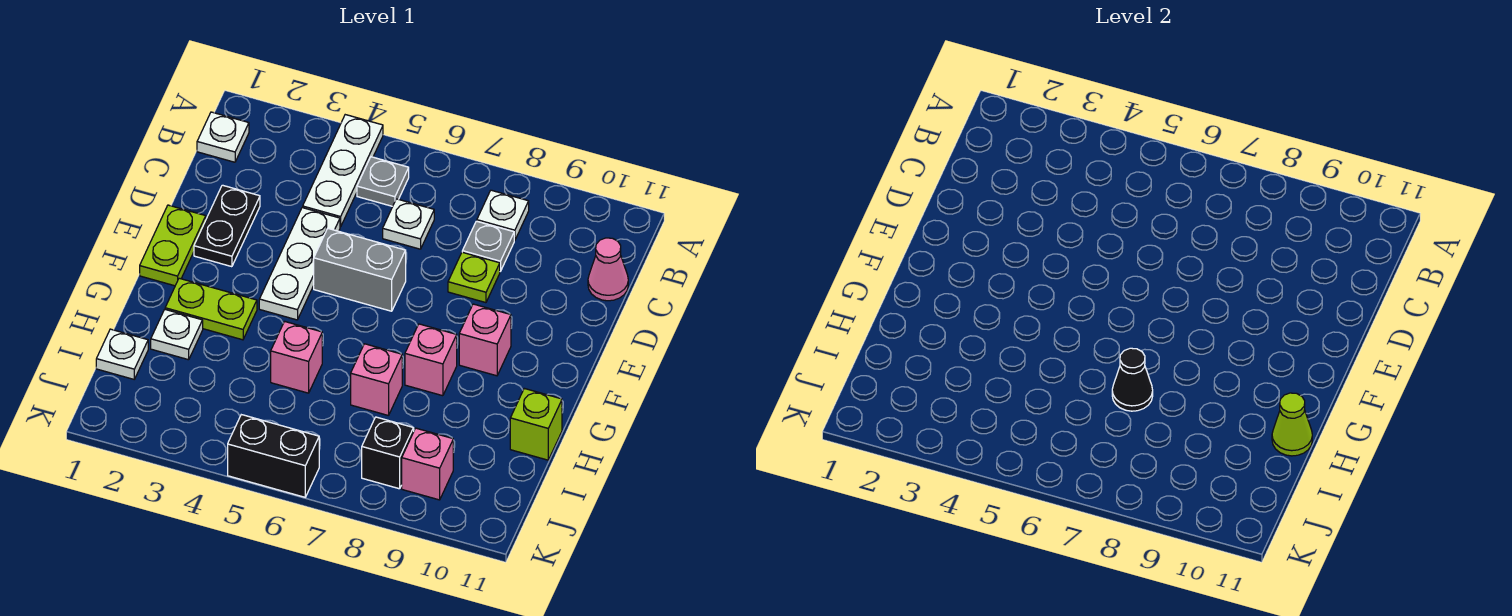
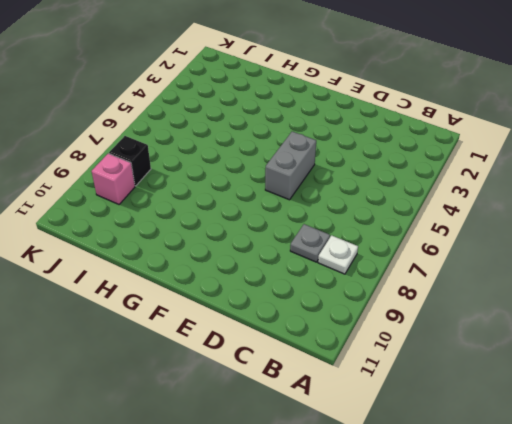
none -> white plate A4:C4 level 1
none -> white plate B1 level 1
none -> grey plate B5 level 1

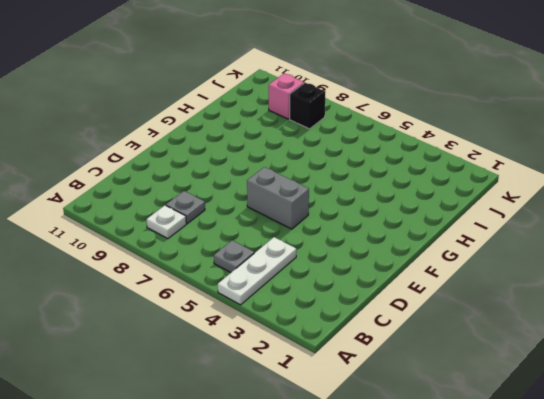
none -> white plate B1 level 1
none -> white plate C6 level 1
none -> pink cone C11 level 1

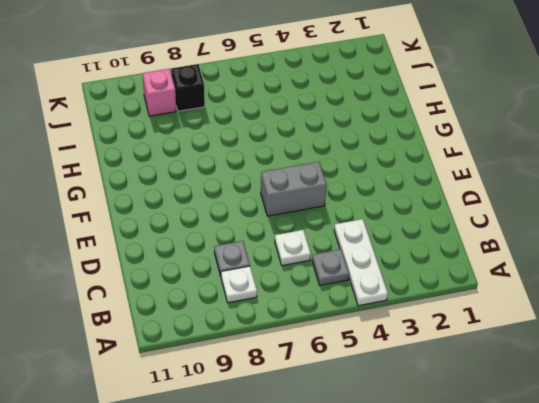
none -> white plate B1 level 1
none -> pink cone C11 level 1
none -> black plate D2:E2 level 1

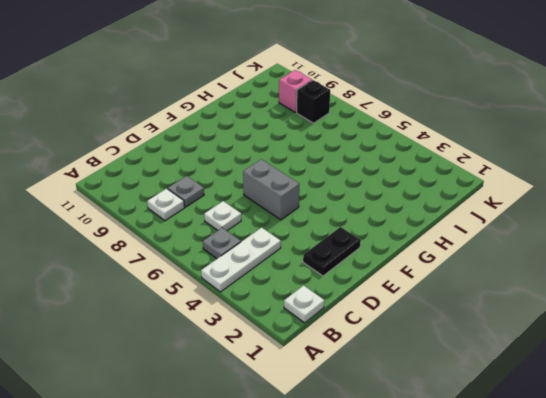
none -> pink cone C11 level 1
none -> white plate D4:F4 level 1
none -> lime plate D8 level 1

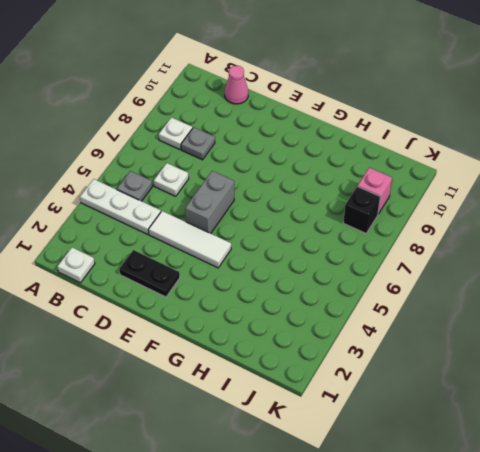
white tile D4:F4 level 1 -> white plate D4:F4 level 1
none -> lime plate D8 level 1
none -> lime plate E1:F1 level 1
none -> pink brick F9 level 1

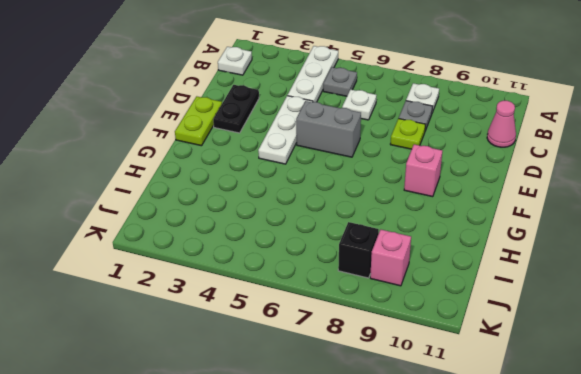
none -> lime plate G2:G3 level 1
none -> pink brick G8 level 1
none -> white plate H2 level 1

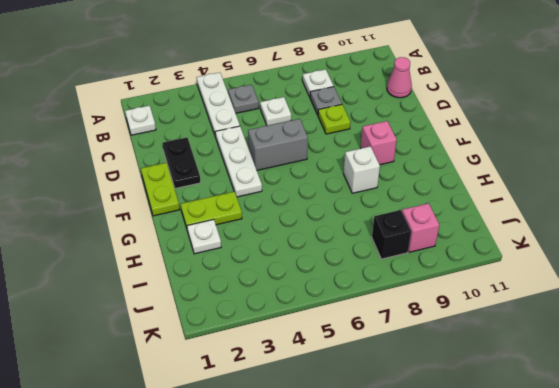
white brick G8 level 1 -> pink brick G8 level 1
none -> pink brick H5 level 1
none -> pink brick H7 level 1
none -> lime brick H11 level 1

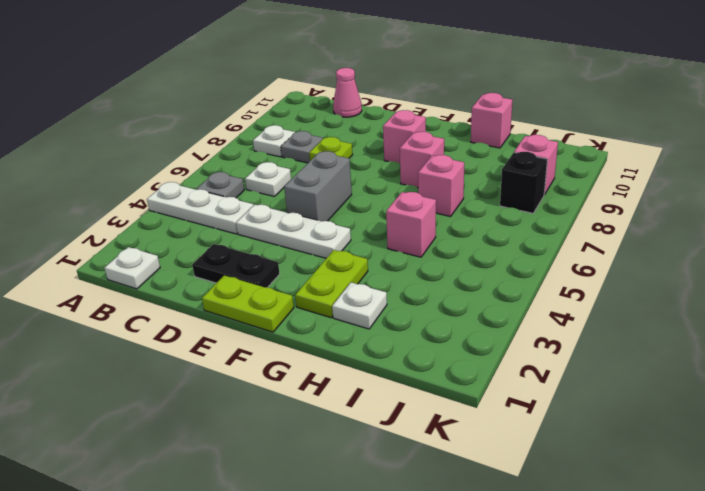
pink brick H11 level 1 -> lime brick H11 level 1
none -> white plate I1 level 1
none -> black brick K5:K6 level 1
none -> black cone H7 level 2

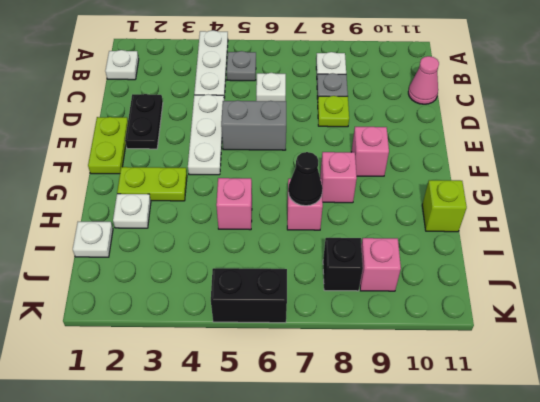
none -> lime cone H11 level 2

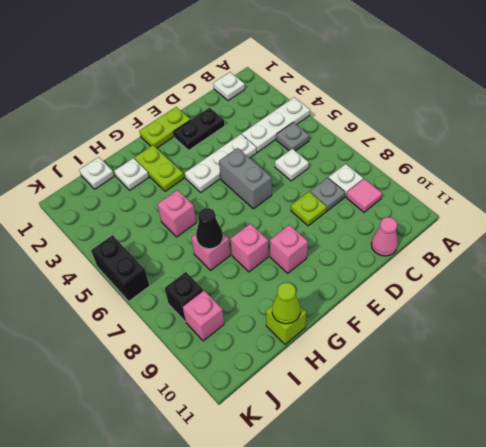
pink tile B9 level 1 -> none

